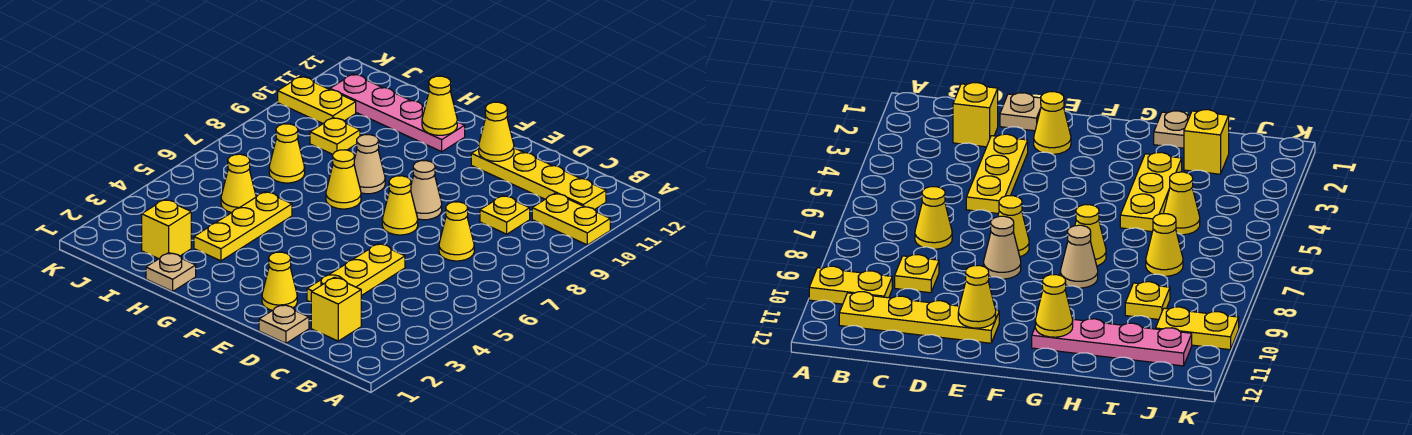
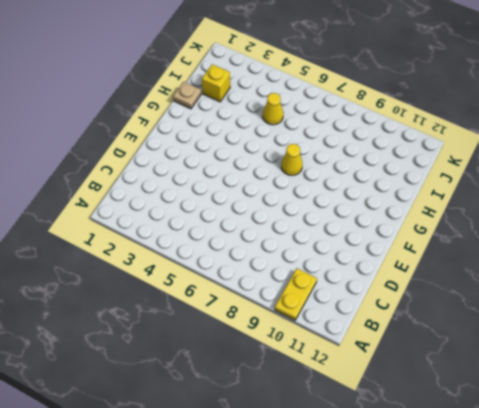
none -> yellow plate B11:E11 level 1
none -> yellow brick C2 level 1
none -> yellow cone C7 level 1

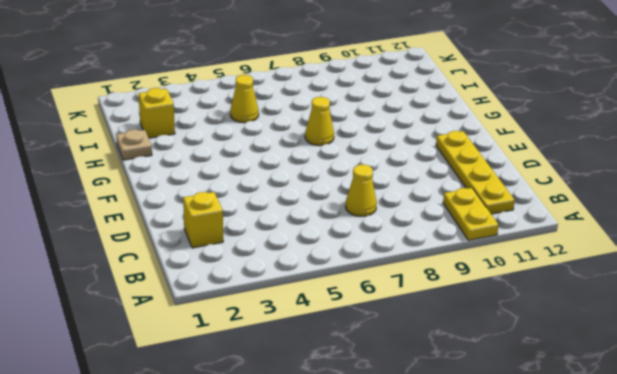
none -> yellow plate C9 level 1
none -> tan plate D1 level 1
none -> yellow plate D3:D5 level 1

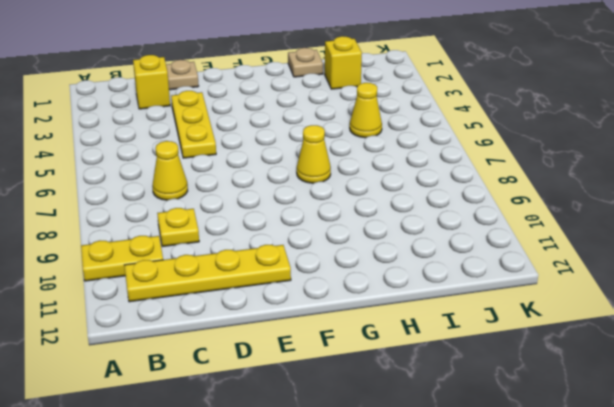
none -> yellow cone E2 level 1
none -> yellow cone E7 level 1
none -> tan cone E8 level 1

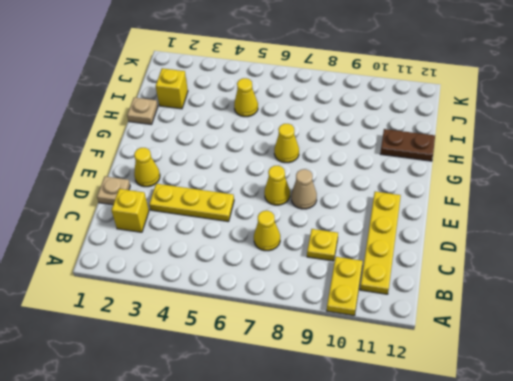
brown plate H11:H12 level 1 -> pink plate G11:J11 level 1
none -> tan cone G8 level 1
none -> yellow plate H3:H5 level 1
none -> yellow cone I7 level 1

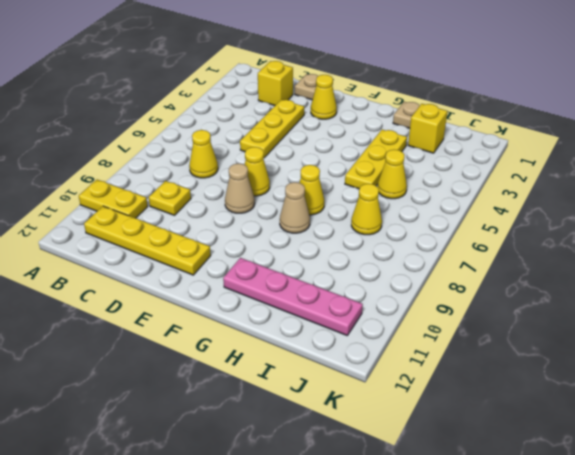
none -> yellow plate I9 level 1
none -> yellow plate J10:K10 level 1
none -> yellow cone E11 level 2

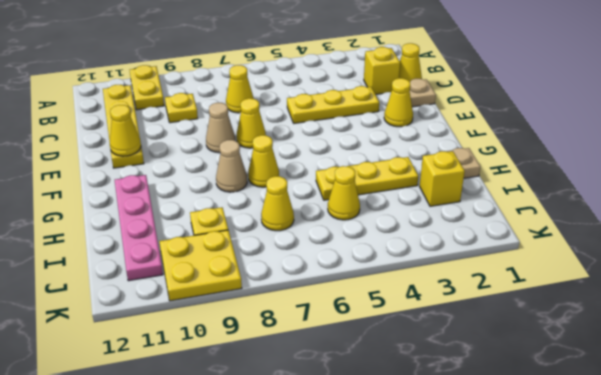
yellow cone C1 level 1 -> yellow cone G11 level 2
yellow plate J9:K10 level 1 -> yellow plate J10:K10 level 1

